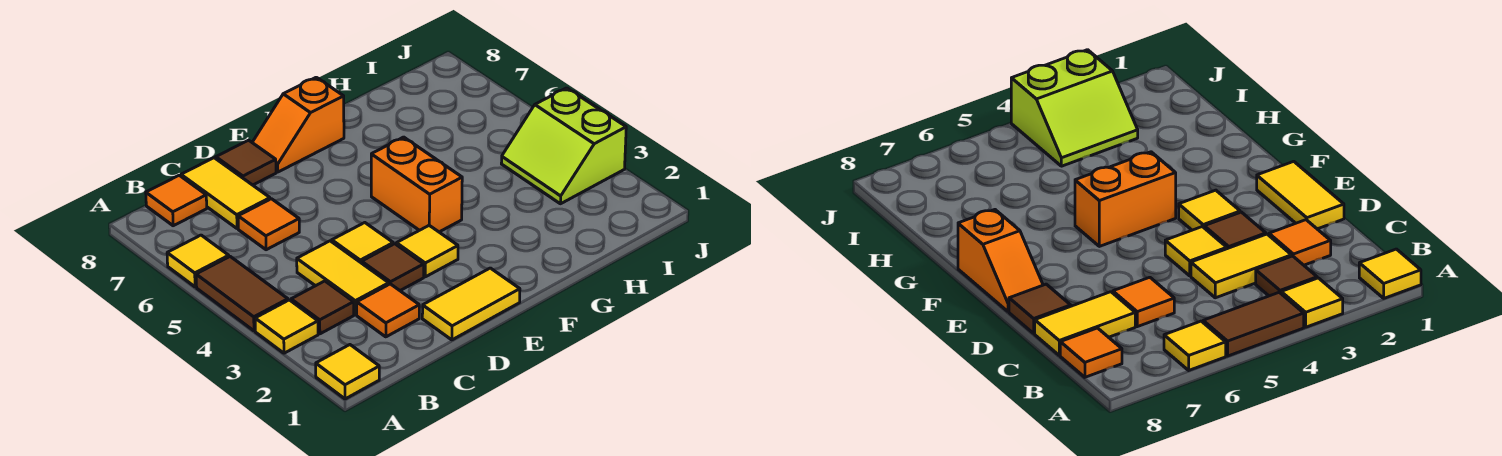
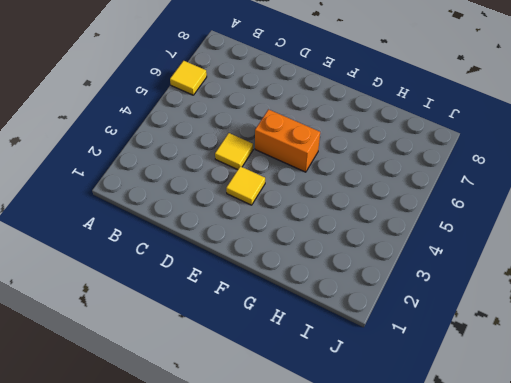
orange brick E5:F5 level 1 -> orange brick F4:F5 level 1
none -> yellow tile A1 level 1
none -> yellow tile A3 level 1
none -> brown tile A4:A5 level 1

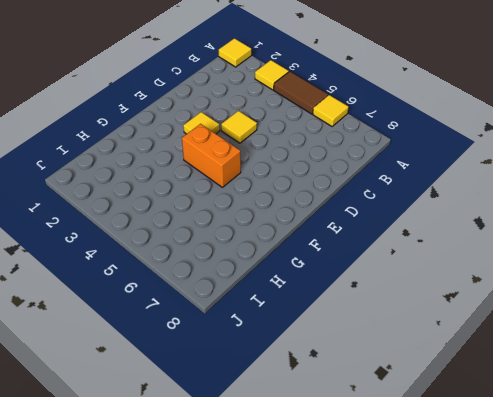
none -> brown tile B3 level 1
none -> orange tile B8 level 1
none -> orange tile C2 level 1

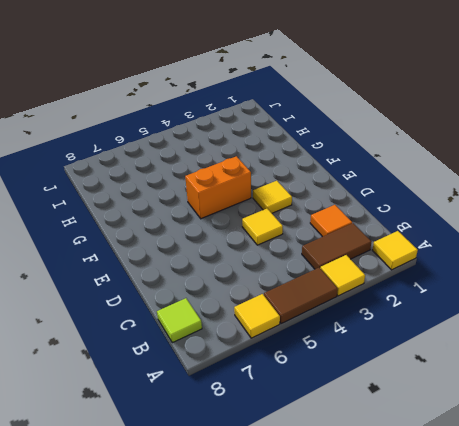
brown tile B2:B3 level 1 -> brown tile B3 level 1
lime tile B8 level 1 -> orange tile B8 level 1
none -> yellow tile C3:C4 level 1
none -> orange tile C6 level 1
none -> yellow tile C7:C8 level 1

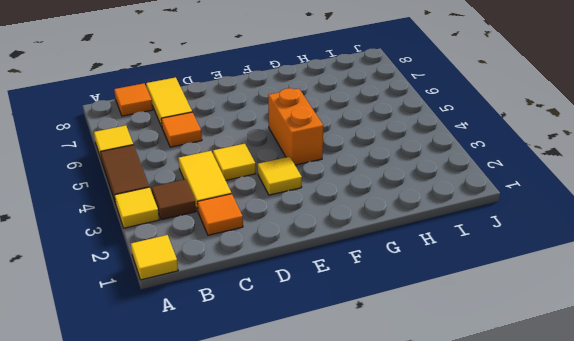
none -> yellow tile D1:E1 level 1
none -> brown tile D3 level 1
none -> brown tile D8 level 1

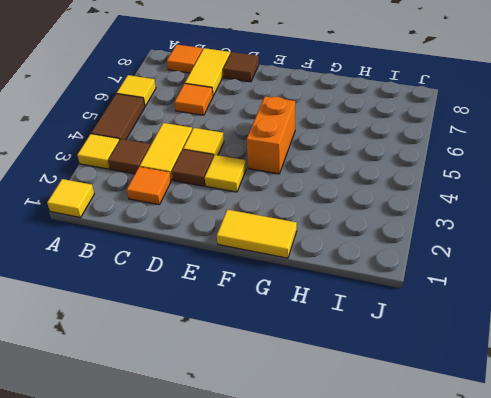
yellow tile F1:G1 level 1 -> yellow tile D1:E1 level 1
none -> orange slope E8:F8 level 1 top F
none -> lime slope I3:J4 level 1 top J

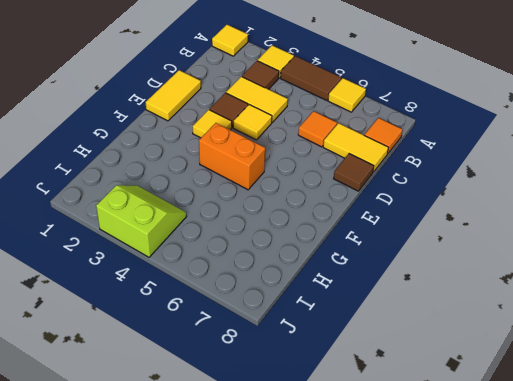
none -> orange tile C2 level 1
none -> orange slope E8:F8 level 1 top F

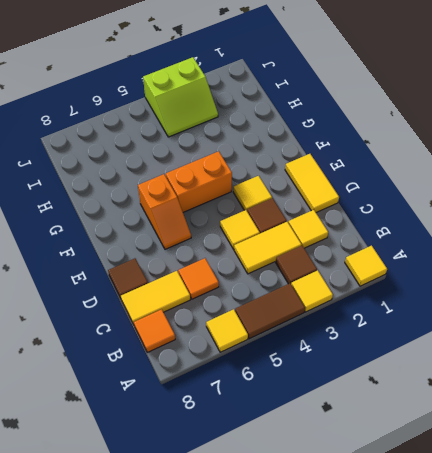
yellow tile C2 level 1 -> orange tile C2 level 1
orange slope E6:F6 level 1 top F -> orange slope E8:F8 level 1 top F

